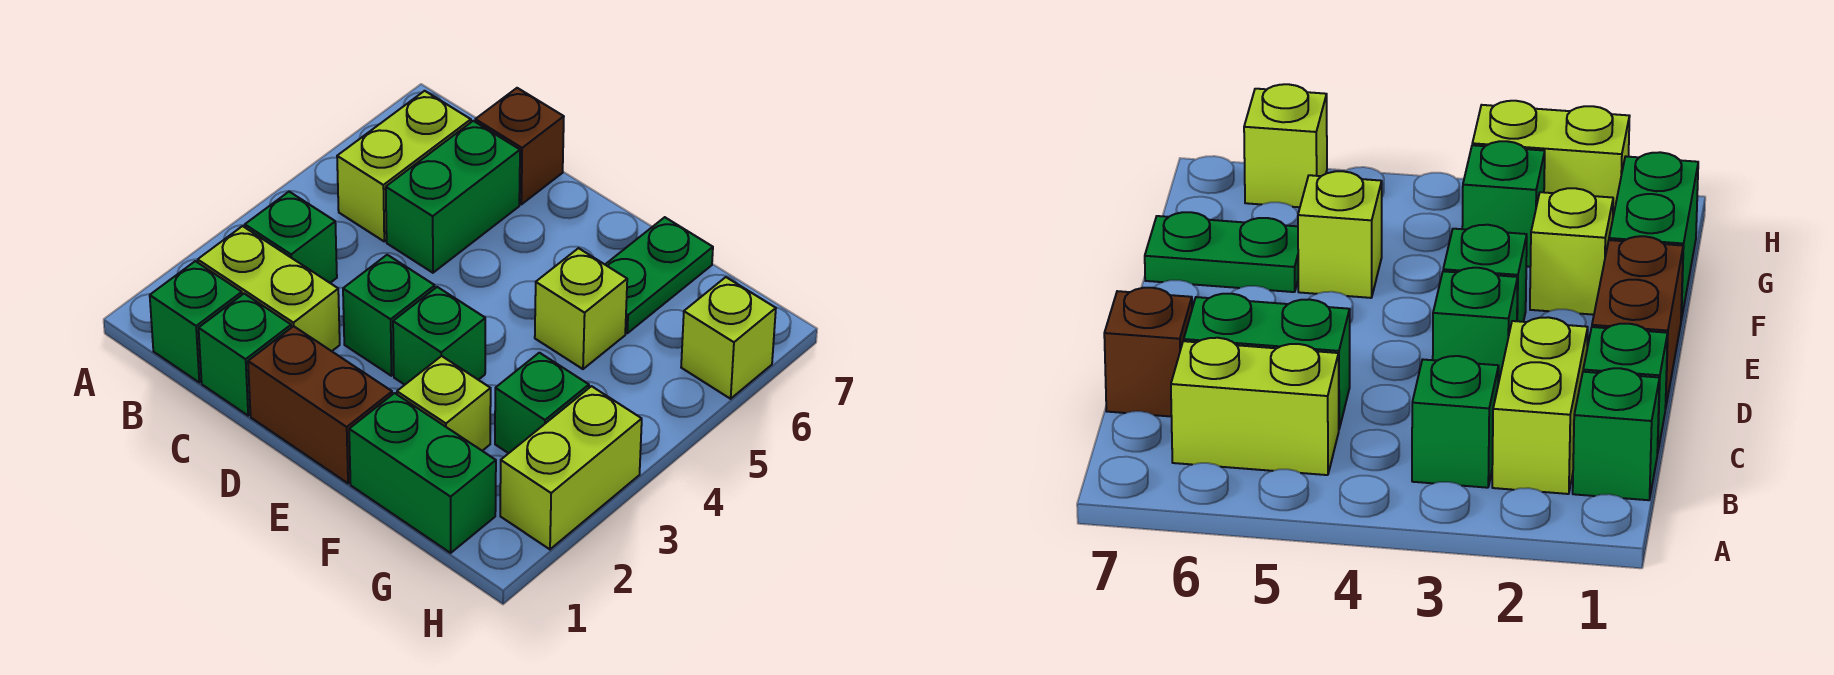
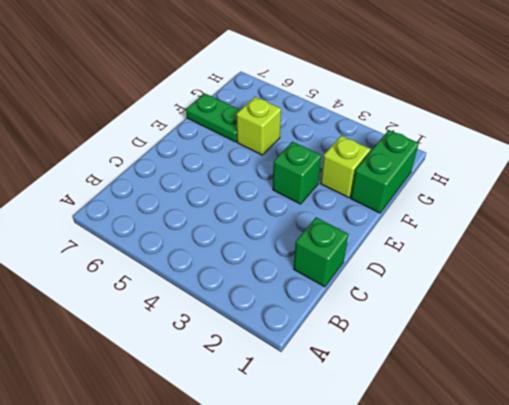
none -> green brick B1 level 1
none -> lime brick B2:C2 level 1
none -> green brick B3 level 1

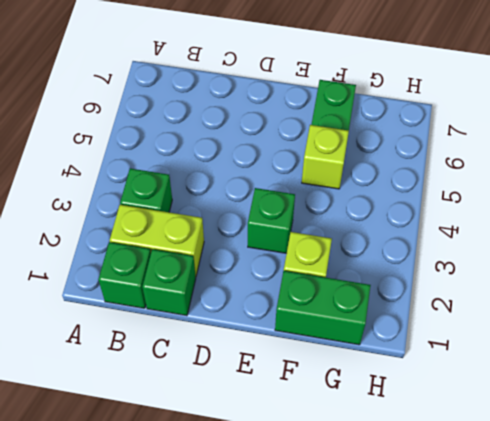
none -> lime brick B5:B6 level 1
none -> green brick C5:C6 level 1
none -> brown brick C7 level 1

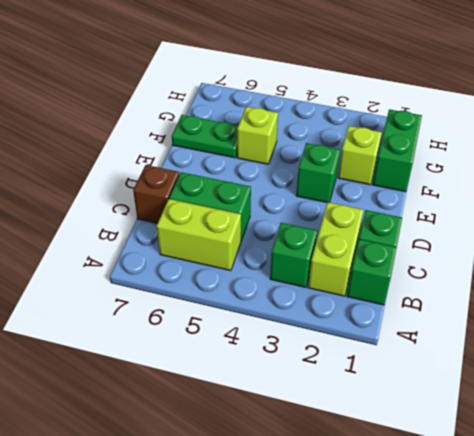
none -> brown brick D1:E1 level 1
none -> green brick D3 level 1
none -> green brick G3 level 1

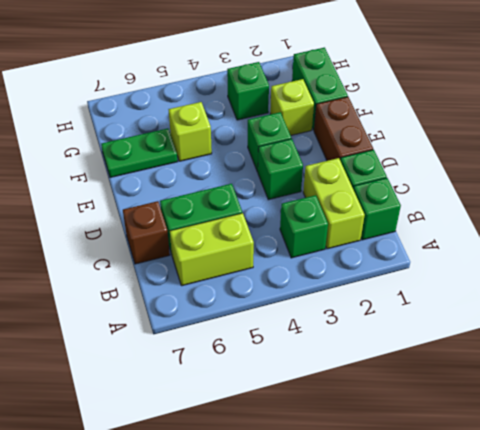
none -> lime brick H2:H3 level 1
none -> lime brick H6 level 1

